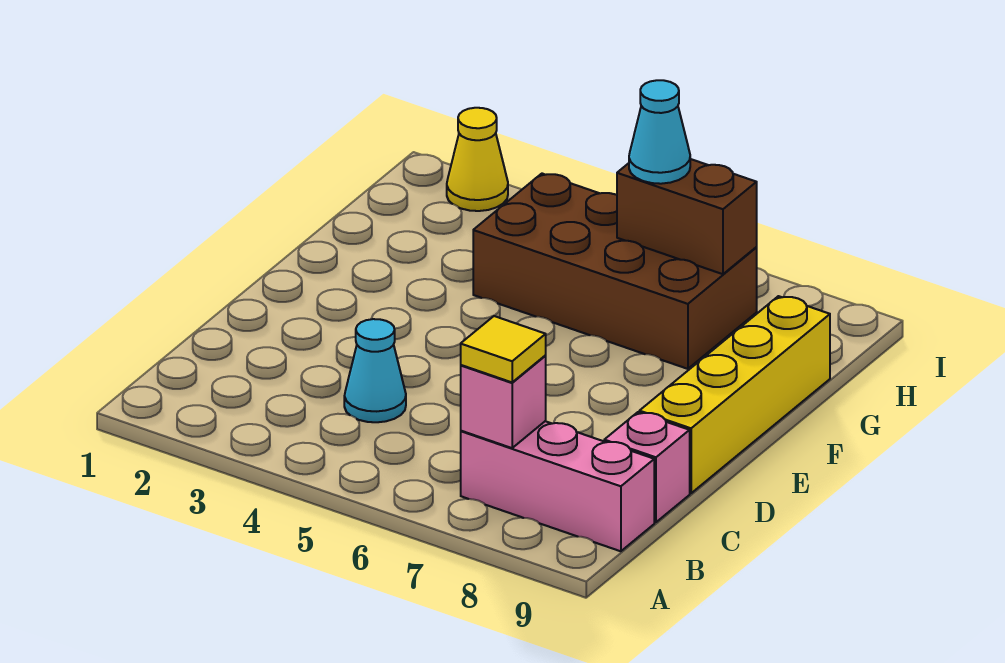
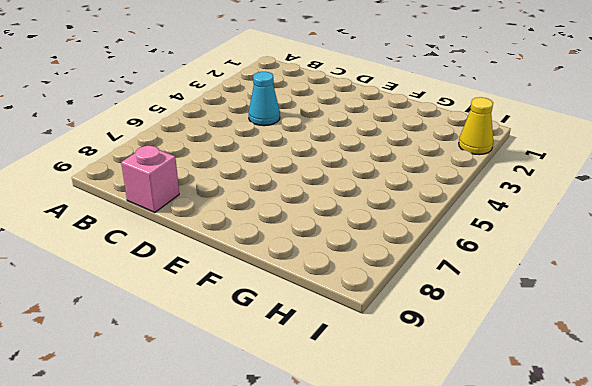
none -> pink brick B7:B9 level 1
none -> yellow brick D9:G9 level 1

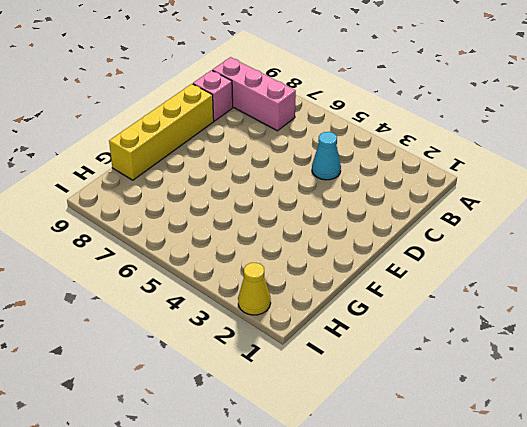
none -> brown brick G4:H7 level 1
none -> pink brick B7 level 2

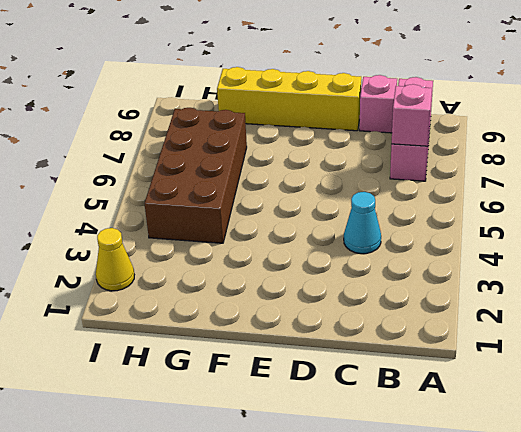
none -> brown brick H6:H7 level 2
none -> yellow tile B7 level 3

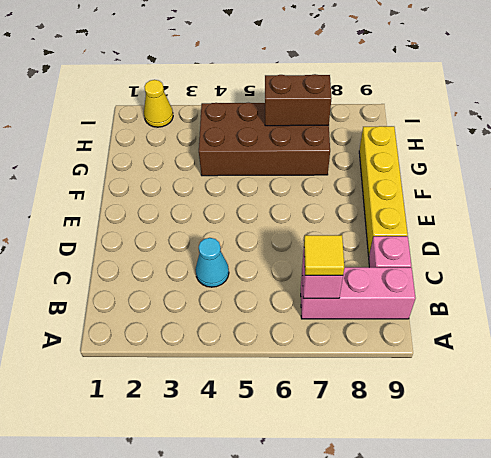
none -> cyan cone H6 level 3

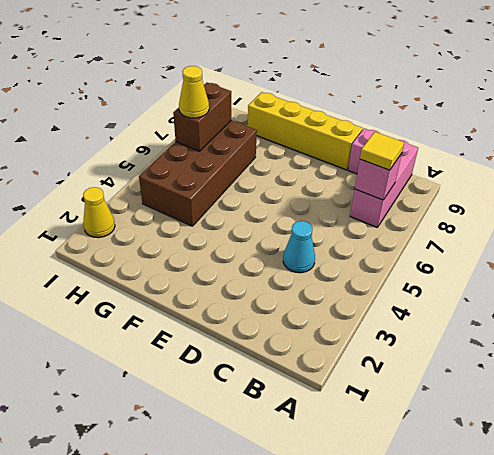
yellow cone H6 level 3 -> cyan cone H6 level 3

